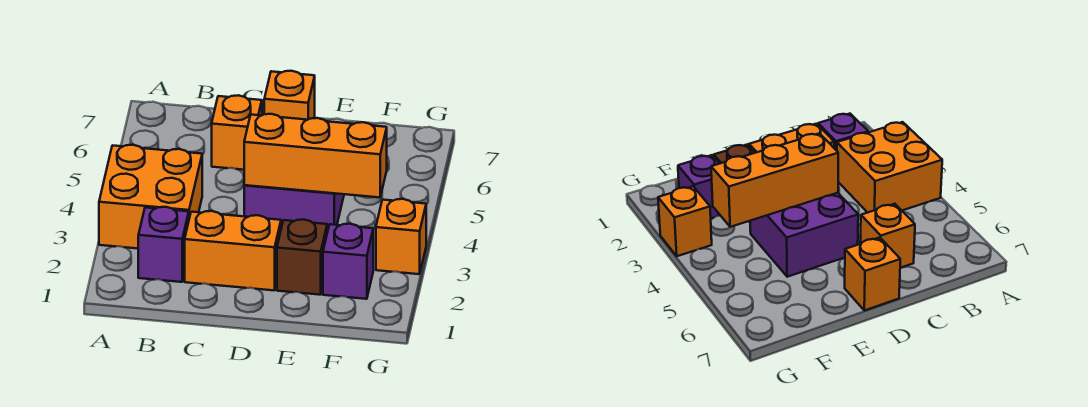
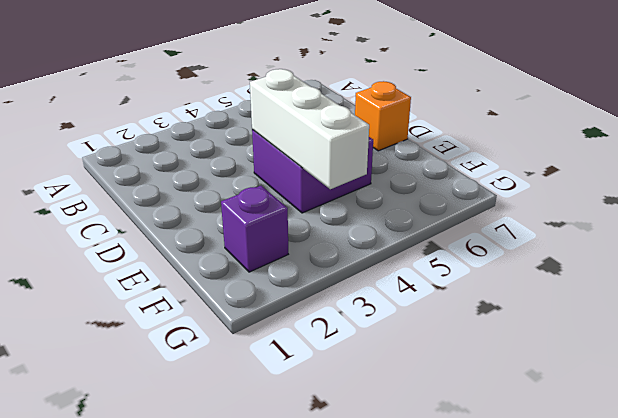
white brick D4:F4 level 2 -> orange brick D4:F4 level 2
none -> orange brick A3:B4 level 1
none -> purple brick B2 level 1

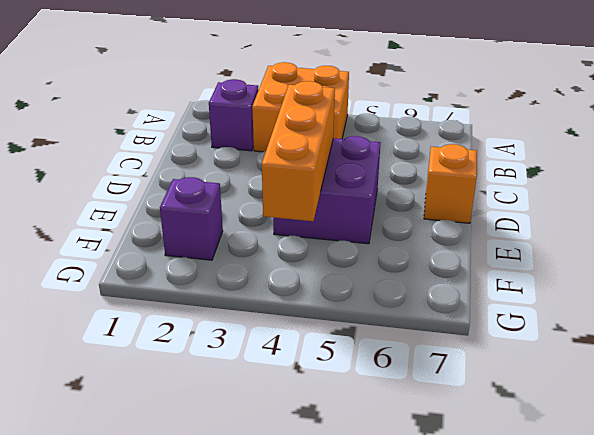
none -> orange brick C2:D2 level 1
none -> orange brick C6 level 1

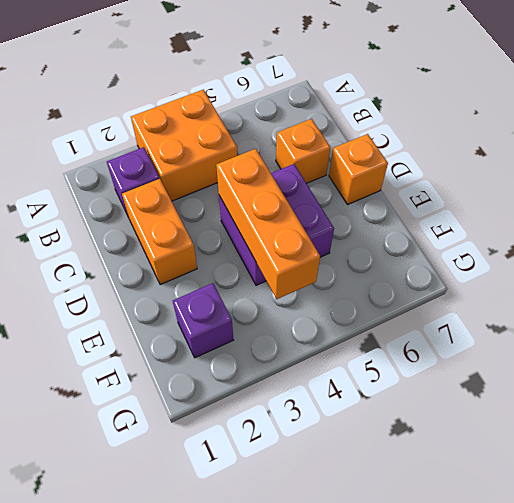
none -> brown brick E2 level 1
none -> orange brick G3 level 1

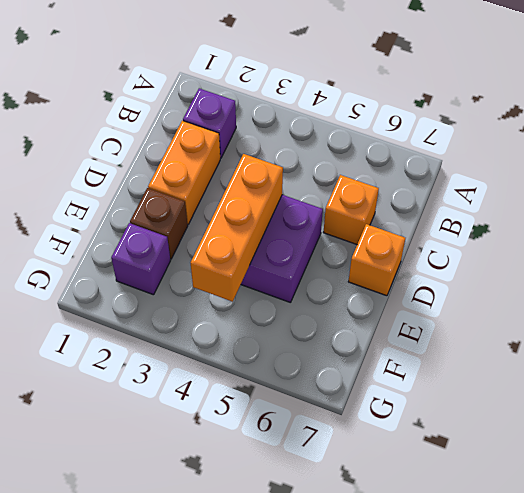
none -> orange brick A3:B4 level 1
none -> orange brick G3 level 1

